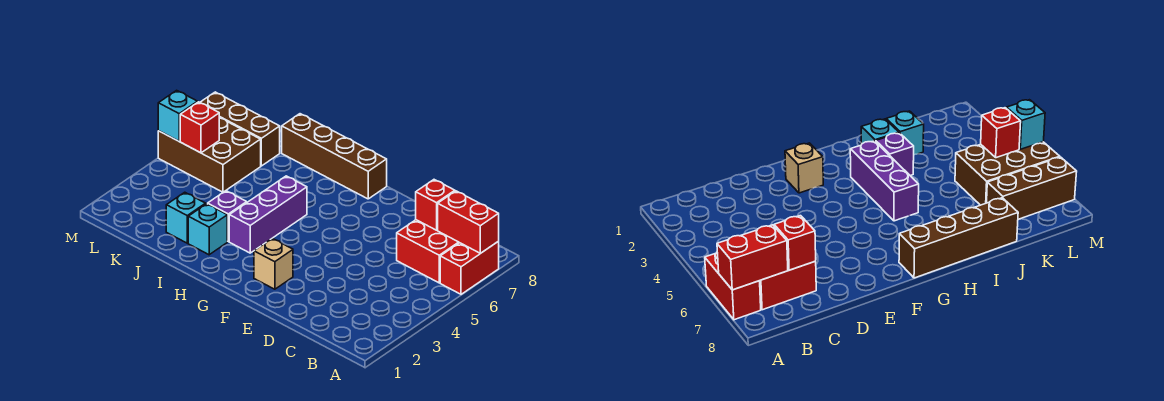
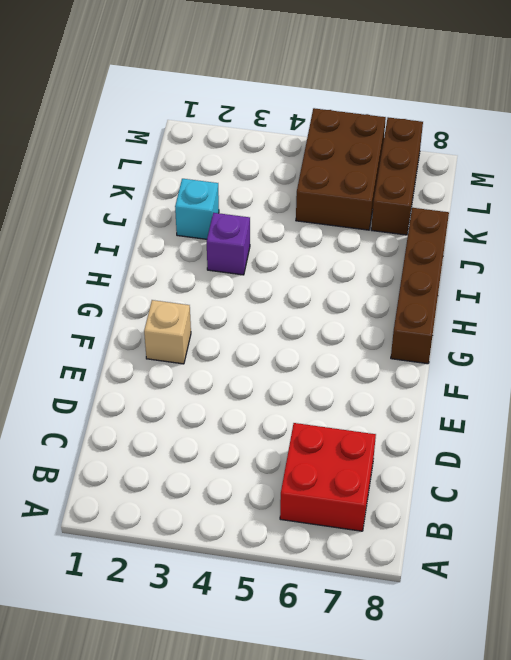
none -> red brick A6:A7 level 1
none -> purple brick H3:H5 level 1
none -> cyan brick I2 level 1

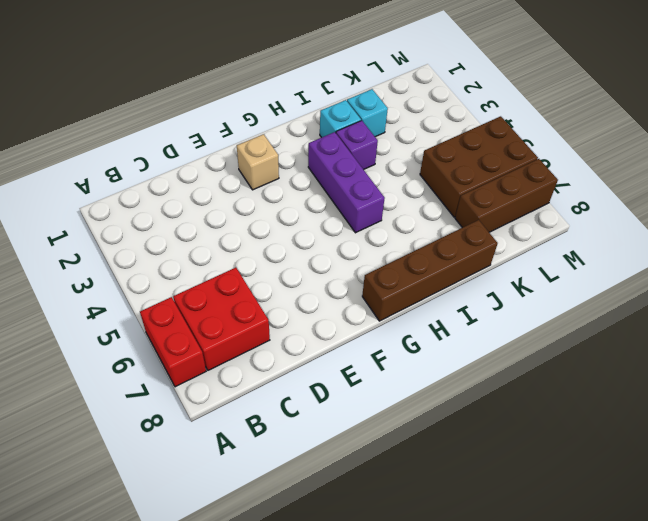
none -> red brick A7:B7 level 2
none -> red brick C7 level 2
none -> red brick L5 level 2

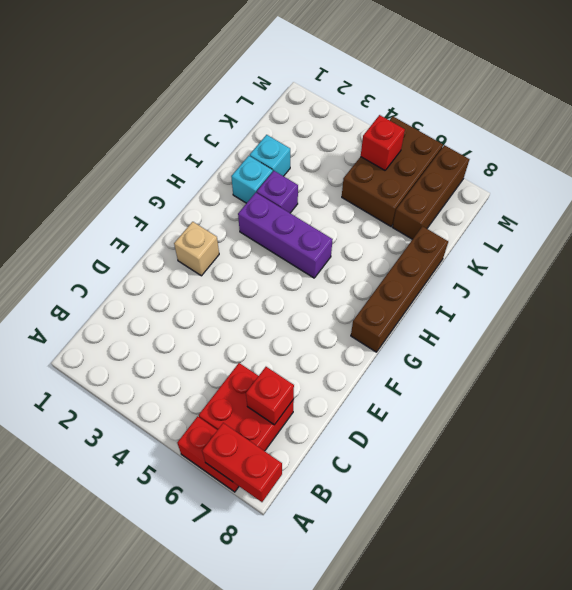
red brick A7:A8 level 2 -> red brick A7:B7 level 2
none -> cyan brick M5 level 2

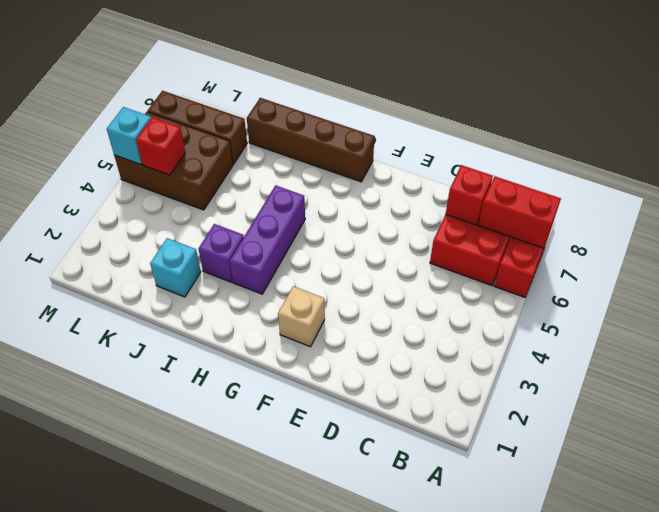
none -> cyan brick I2 level 1

